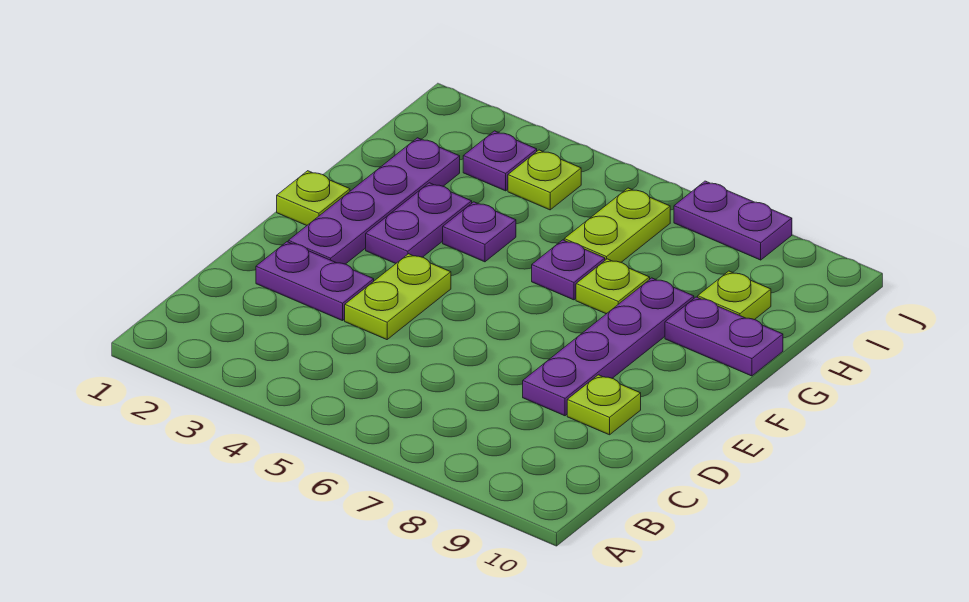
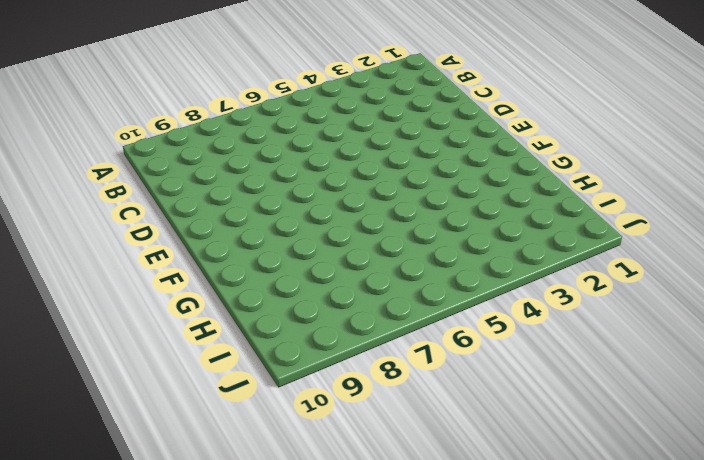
none -> purple plate D2:D3 level 1
none -> lime plate D4:E4 level 1
none -> purple plate D8:G8 level 1

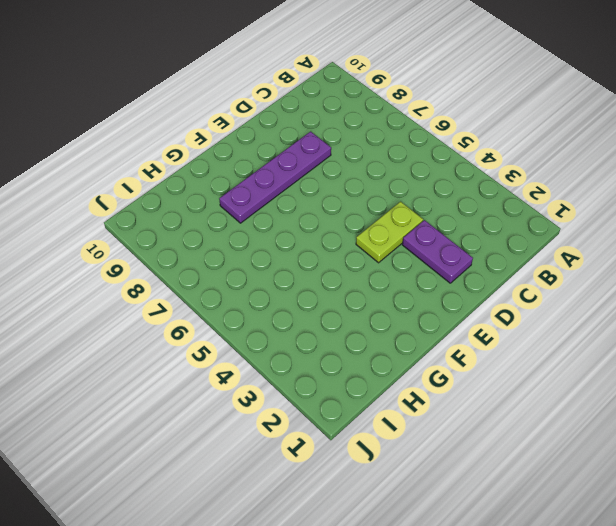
none -> lime plate D9 level 1
none -> purple plate E2:H2 level 1
none -> lime plate F1 level 1

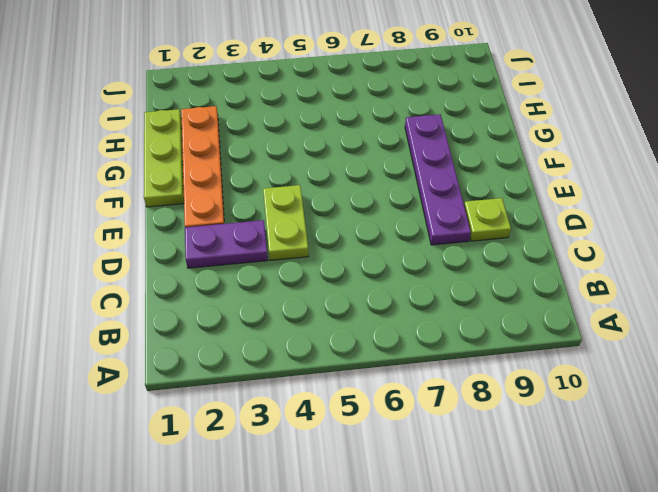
orange plate E2:H2 level 1 -> purple plate E2:H2 level 1
lime plate F1:H1 level 1 -> lime plate F1 level 1
none -> purple plate F3:G3 level 1
none -> purple plate G4 level 1
none -> purple plate G6 level 1

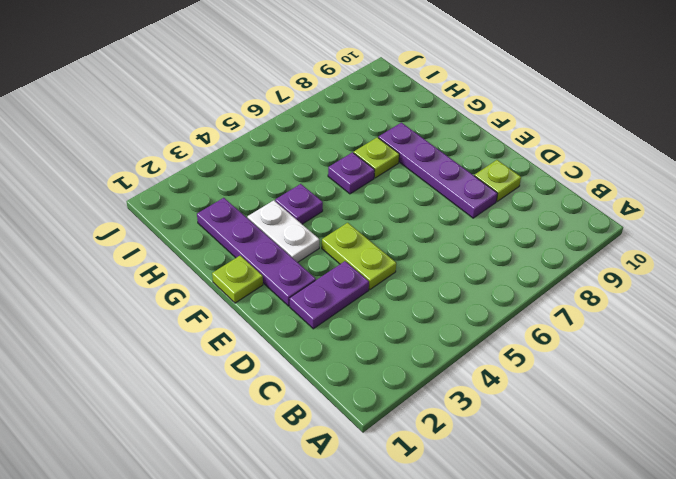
white plate F3:G3 level 1 -> purple plate F3:G3 level 1
none -> purple plate G9:G10 level 1
none -> lime plate H6:I6 level 1
none -> lime plate H9 level 1

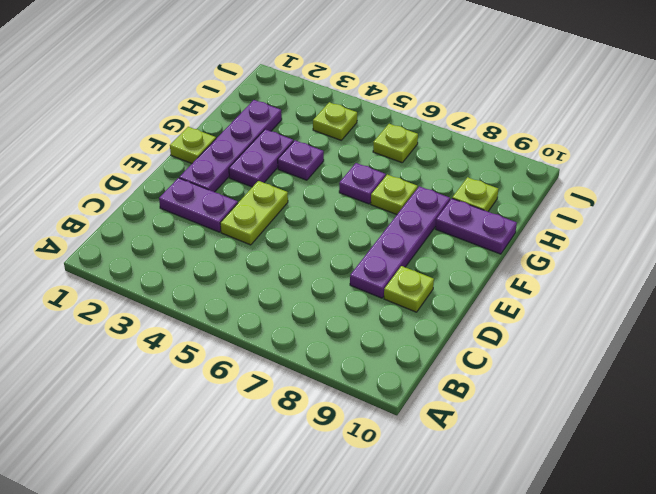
lime plate I6 level 1 -> lime plate H6:I6 level 1
none -> purple plate I3 level 1
none -> purple plate J7:J8 level 1

